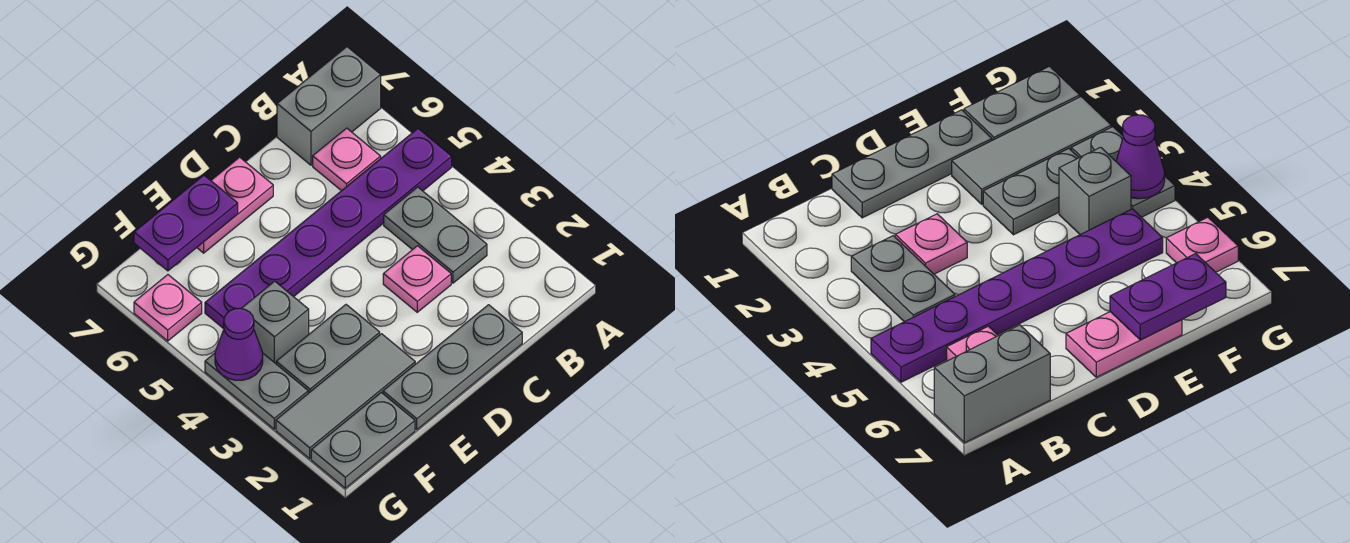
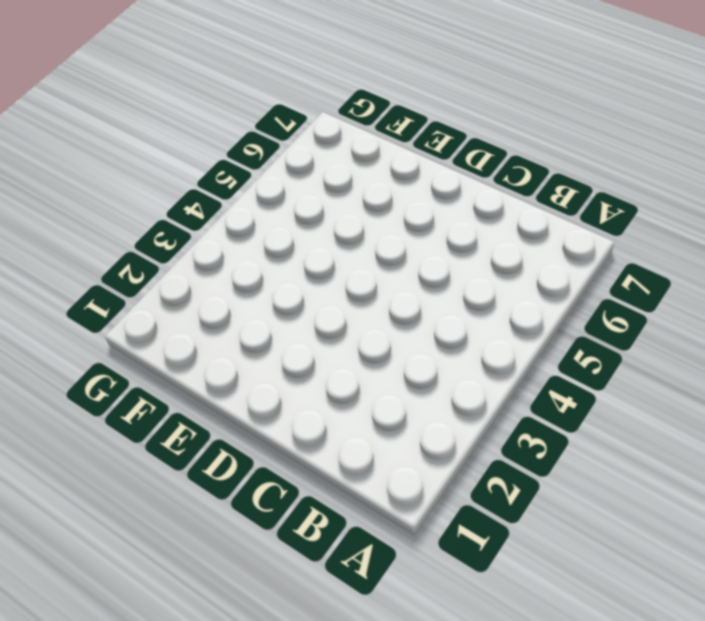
none -> purple plate A5:F5 level 1
none -> grey brick A7:B7 level 1
none -> grey plate B3:B4 level 1

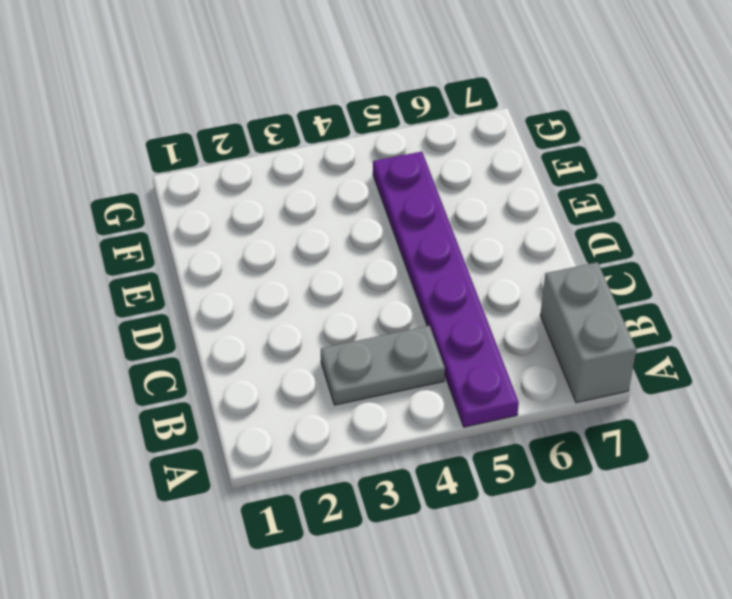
none -> pink plate B6 level 1
none -> grey plate C1:E1 level 1
none -> pink plate C3 level 1

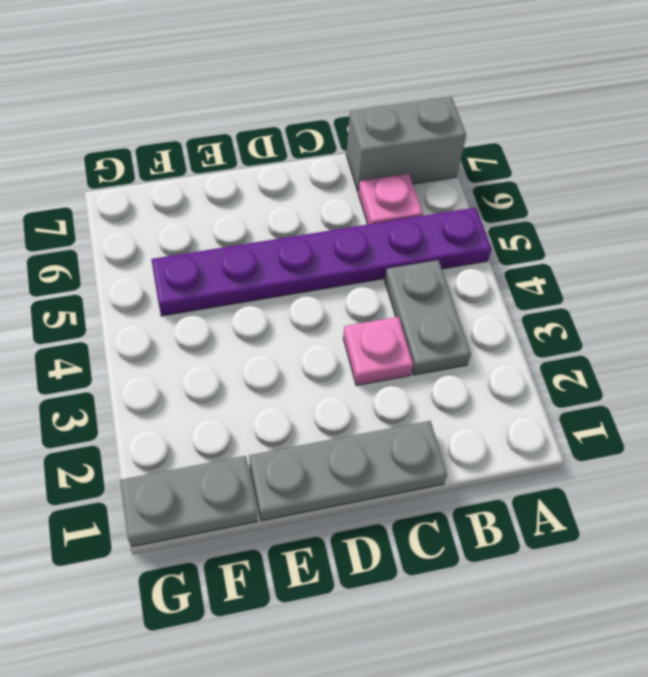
none -> pink plate D7:E7 level 1
none -> grey tile E2:G2 level 1
none -> grey plate E3:F3 level 1

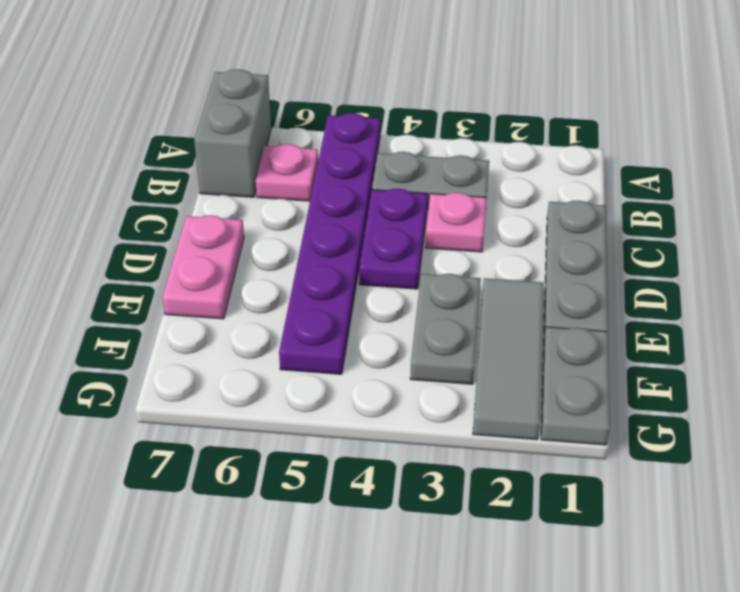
purple plate C4:D4 level 1 -> purple plate E7:F7 level 2
none -> grey brick F4 level 1
none -> grey plate G3:G4 level 1
none -> pink plate G6 level 1

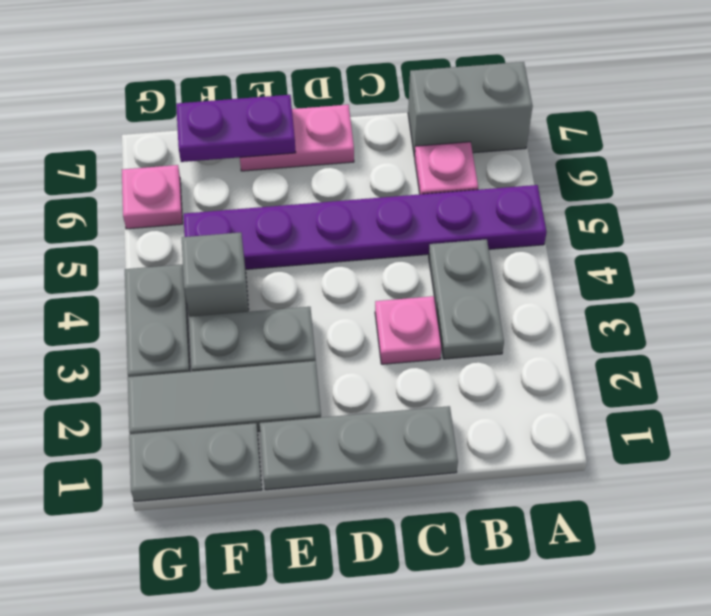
none -> purple cone G4 level 2

